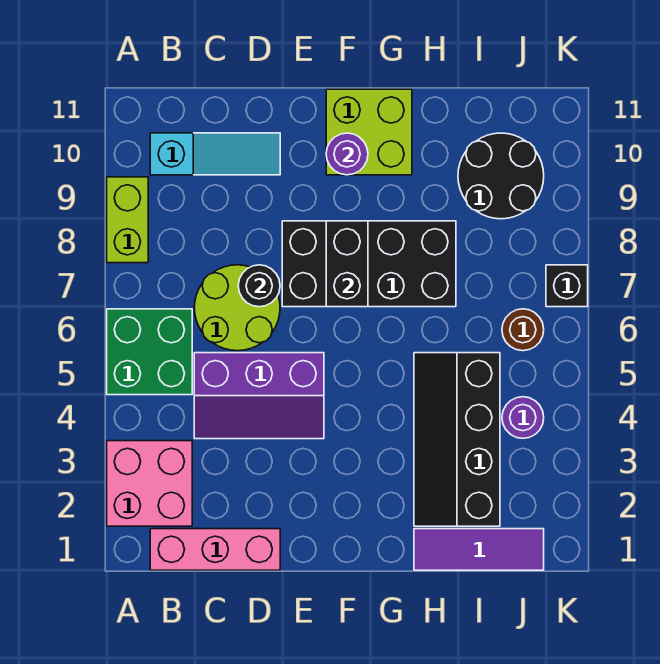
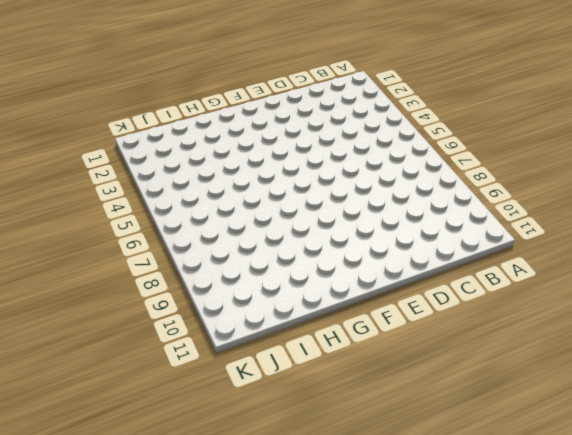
none -> pink brick A2:B3 level 1
none -> green brick A5:B6 level 1
none -> lime brick A8:A9 level 1

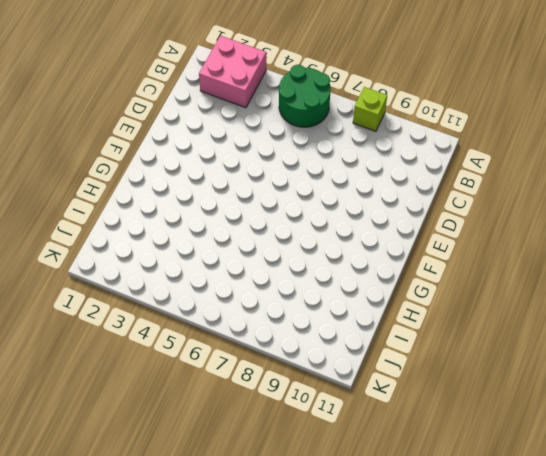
green round brick A5:B6 level 1 -> green brick A5:B6 level 1
lime brick A8 level 1 -> lime brick A8:A9 level 1
none -> pink brick B1:D1 level 1
none -> cyan slope B10:D10 level 1 top B
none -> purple slope C4:E5 level 1 top 5

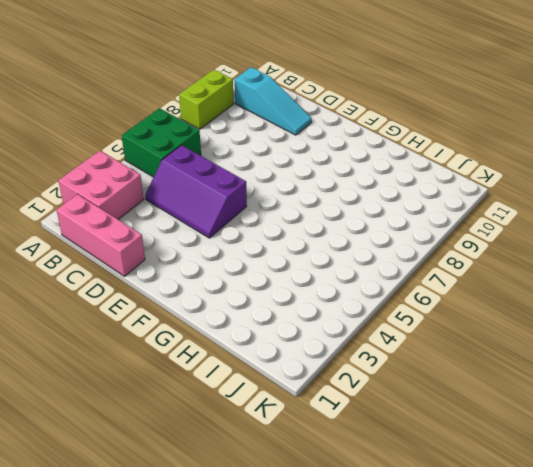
none -> lime round brick C6:D7 level 1
none -> black brick E7:H8 level 1
none -> lime brick F10:G11 level 1

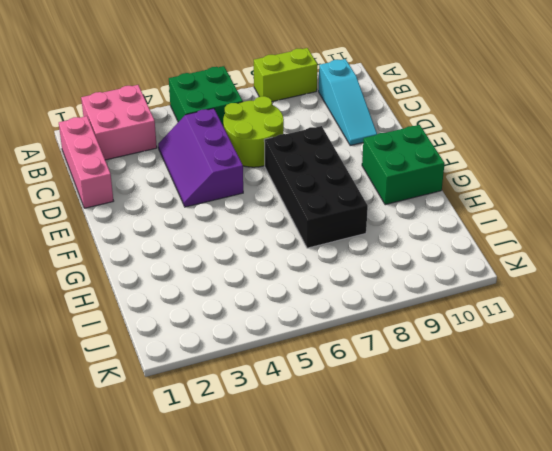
green brick F10:G11 level 1 -> lime brick F10:G11 level 1
none -> purple tile H1:J1 level 1
none -> black slope H2:I5 level 1 top I
none -> black round brick I9:J10 level 1

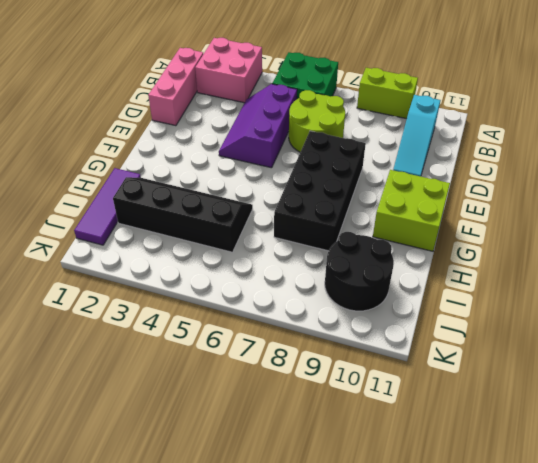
none -> purple round brick J4 level 1
none -> brown round brick J6 level 1
none -> black brick K7 level 1

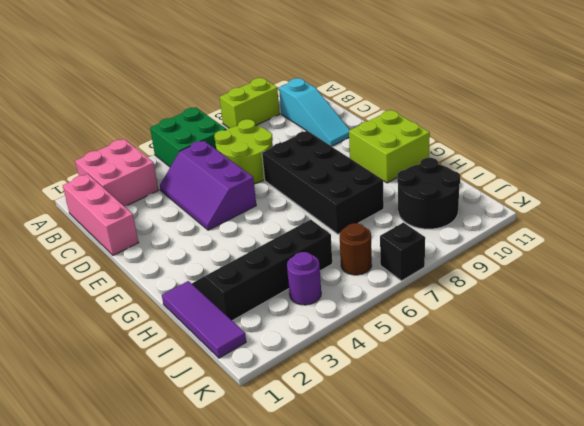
none -> black round brick D7 level 2
none -> black brick F7:F8 level 2
none -> purple round brick F10 level 2

